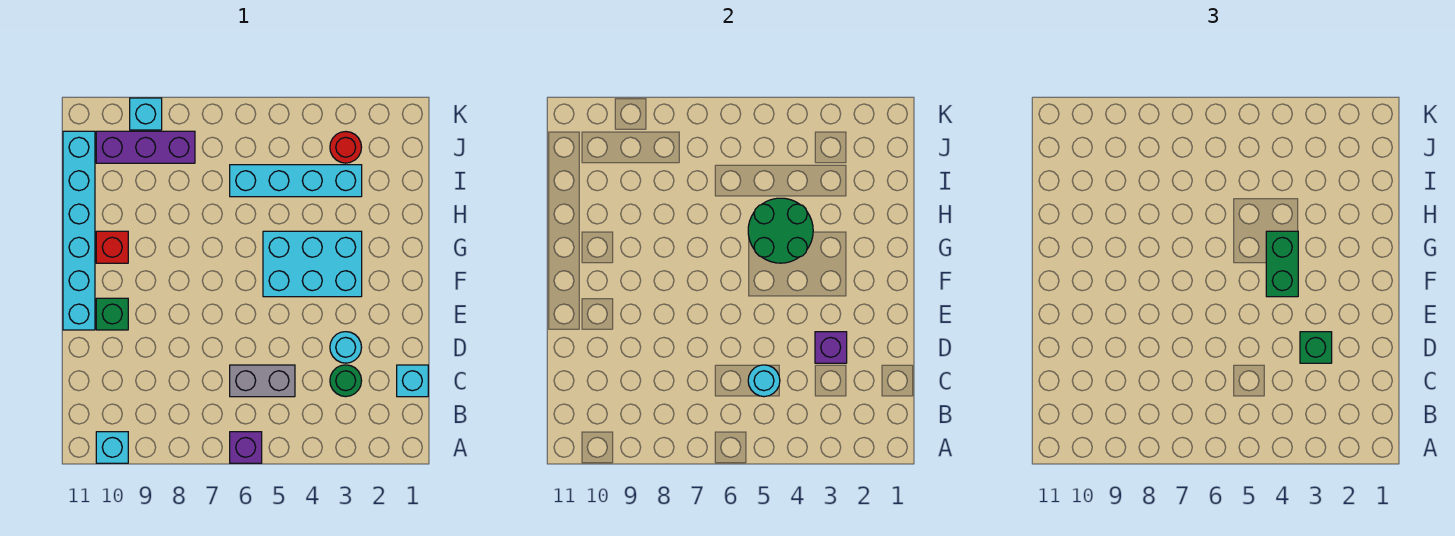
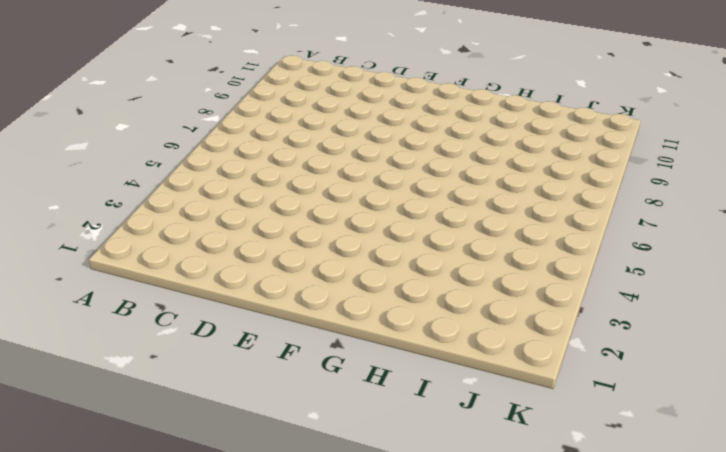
none -> purple brick A6 level 1
none -> cyan brick A10 level 1
none -> cyan brick C1 level 1

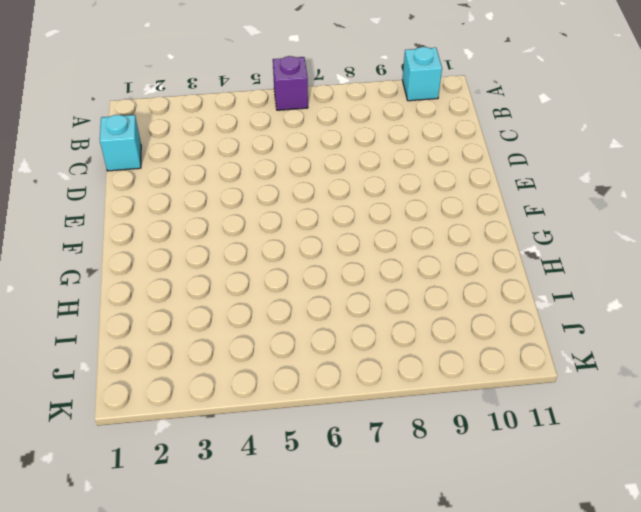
none -> green round brick C3 level 1
none -> grey brick C5:C6 level 1
none -> cyan round brick D3 level 1

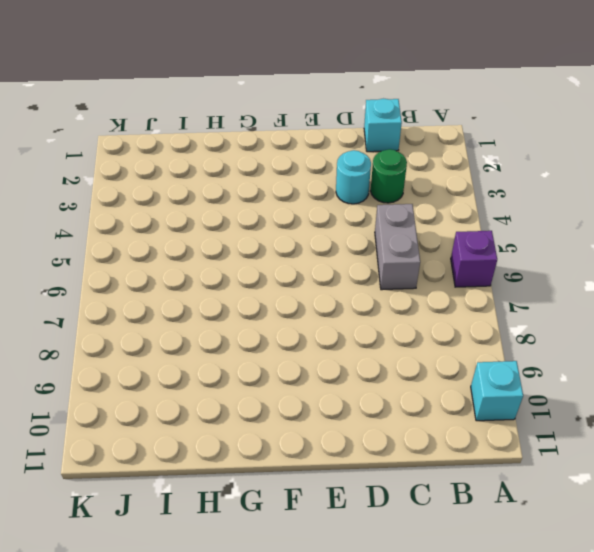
none -> green brick E10 level 1
none -> cyan brick E11:J11 level 1
none -> cyan brick F3:G5 level 1

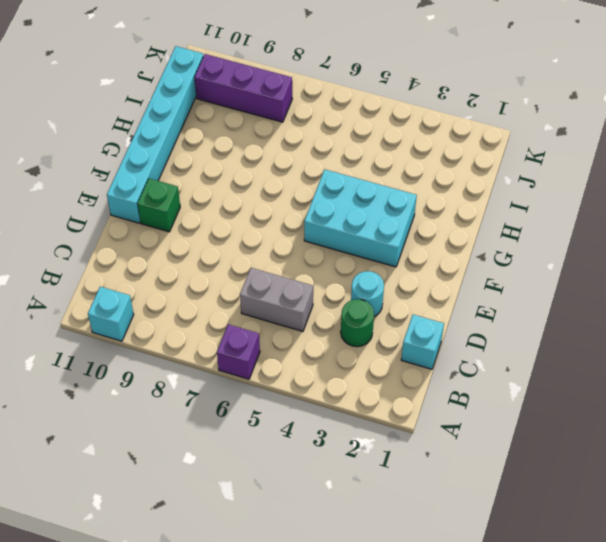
none -> red brick G10 level 1
none -> cyan brick I3:I6 level 1
none -> red round brick J3 level 1

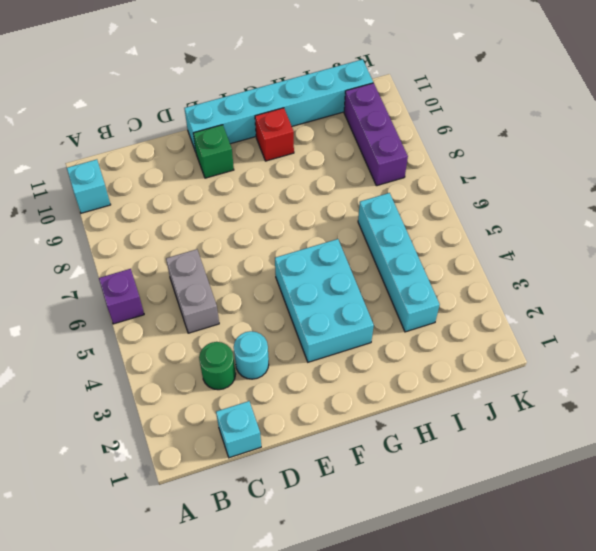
none -> red round brick J3 level 1
none -> cyan brick K9 level 1
none -> cyan round brick C5 level 2

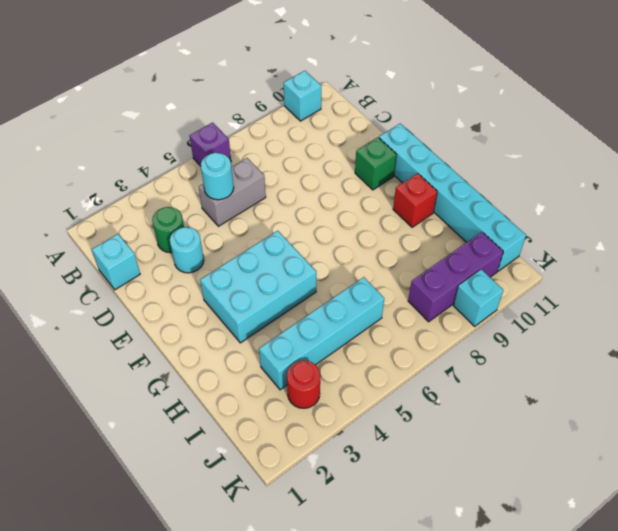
none -> purple brick D3 level 2
none -> green round brick G4:H5 level 2
none -> green brick D3 level 3

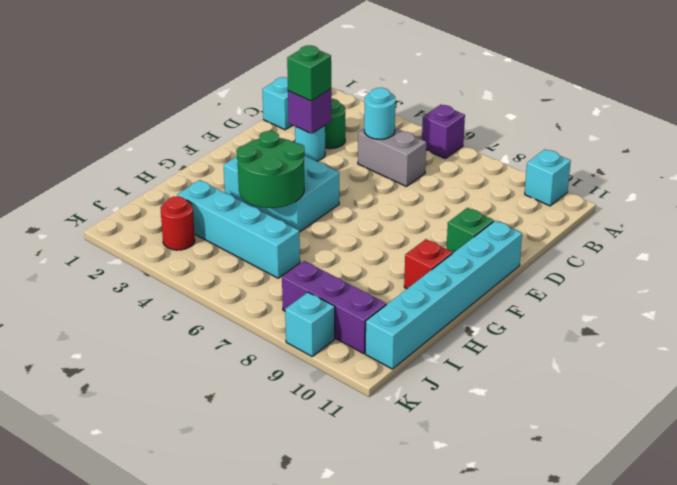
none -> green brick F4:G4 level 3

